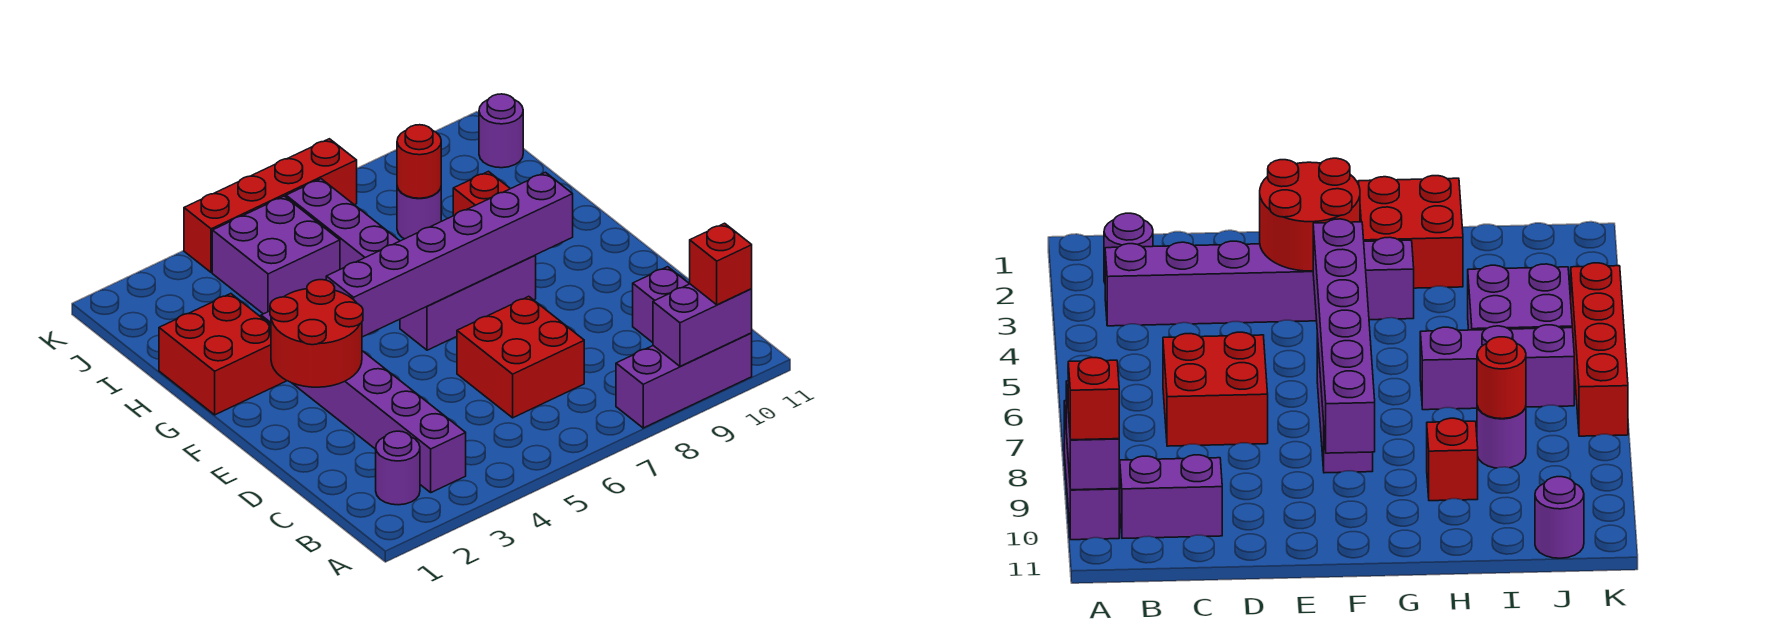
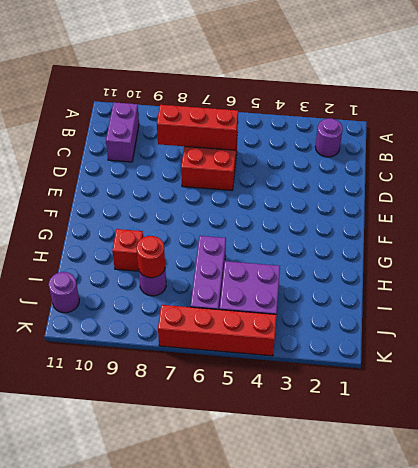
red brick C6:C8 level 2 -> none
none -> purple brick A8:A10 level 1
none -> purple brick B3:G3 level 1
none -> purple brick F6:F8 level 1

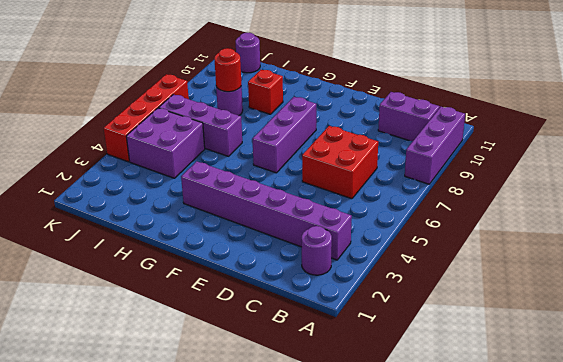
none -> red brick G1:H2 level 1
none -> purple brick A9:A10 level 2
none -> red round brick E2:F3 level 2

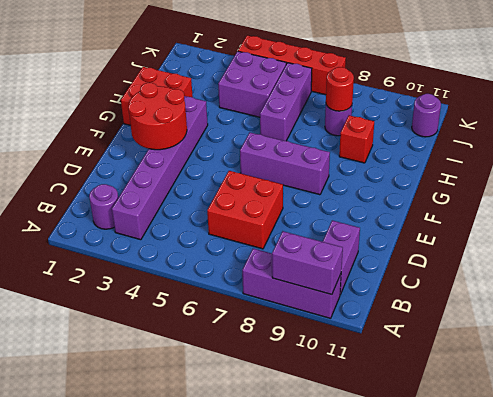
none -> purple brick F4:F9 level 2
none -> red brick A10 level 3

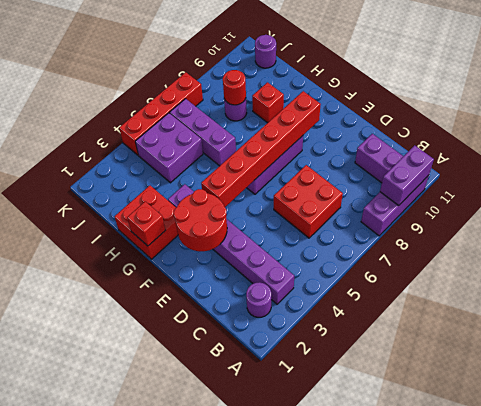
red brick F4:F9 level 2 -> purple brick F4:F9 level 2
red brick G1 level 2 -> red brick A10 level 3

